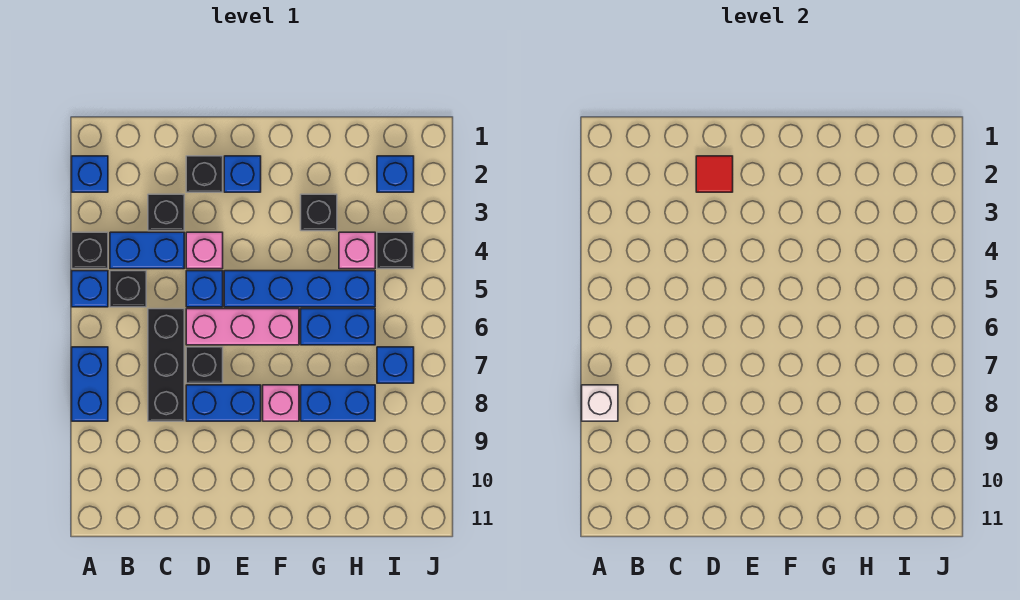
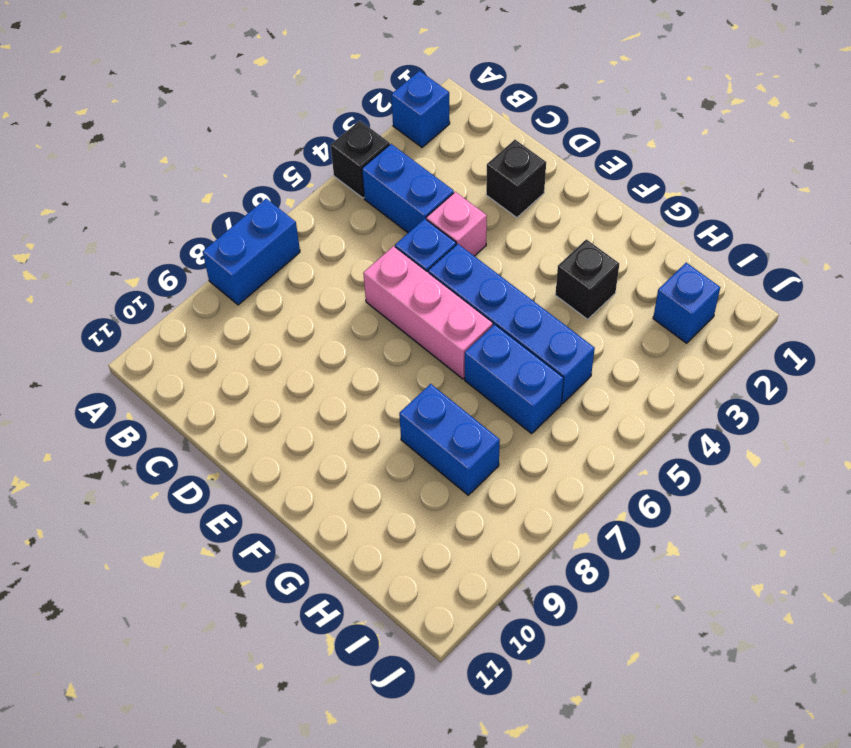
none -> blue brick A5 level 1
none -> black brick B5 level 1
none -> black brick C3 level 1

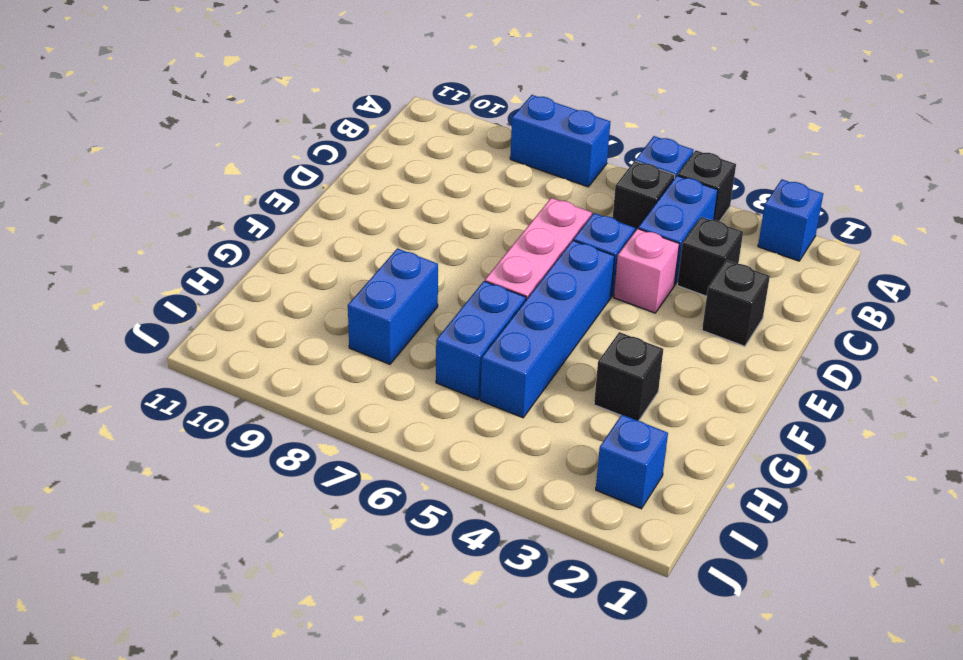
none -> black brick C6:C8 level 1
none -> black brick D7 level 1
none -> blue brick D8:E8 level 1

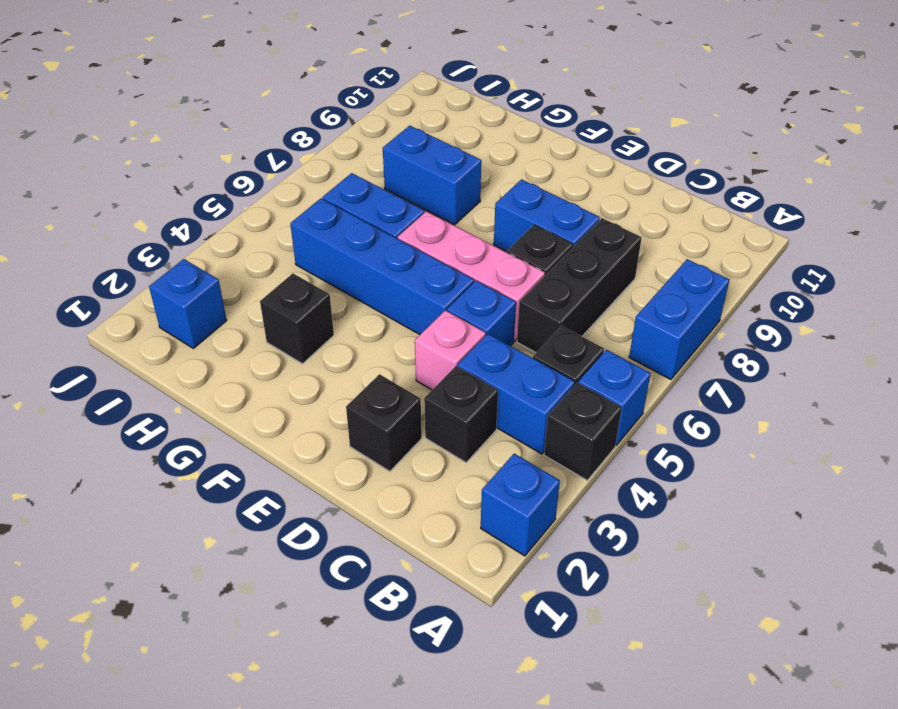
none -> blue brick E2 level 1
none -> pink brick F8 level 1
none -> pink brick H4 level 1

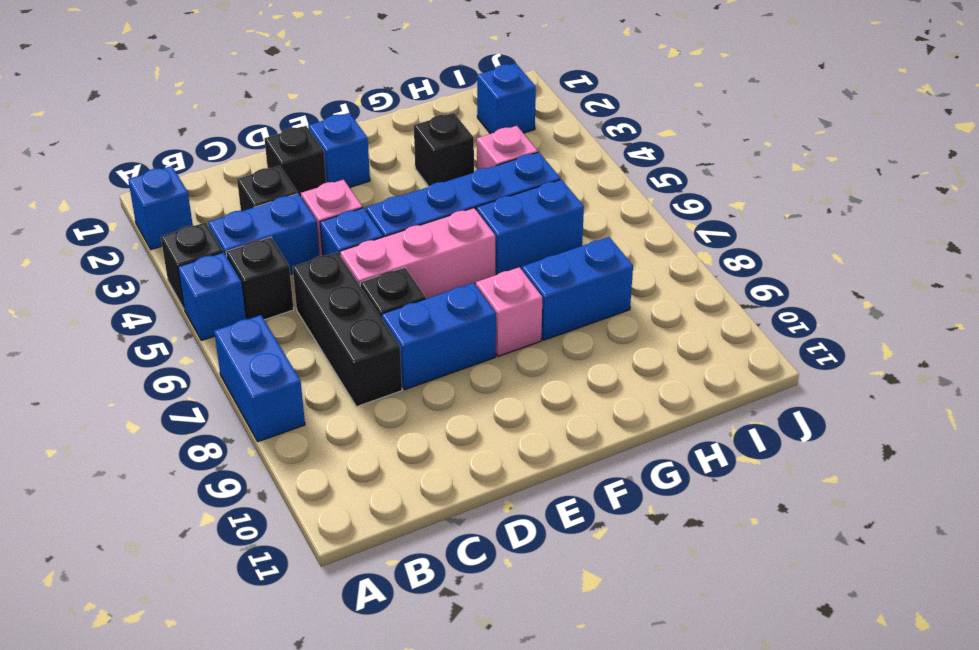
none -> black brick I4 level 1
none -> blue brick I7 level 1
none -> white brick A8 level 2

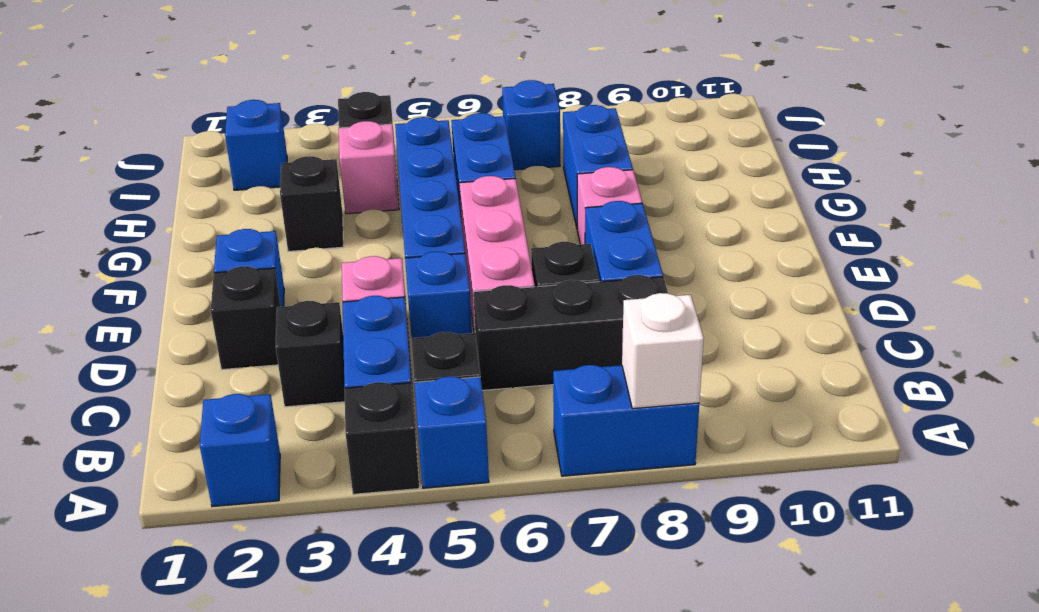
none -> red tile D2 level 2

